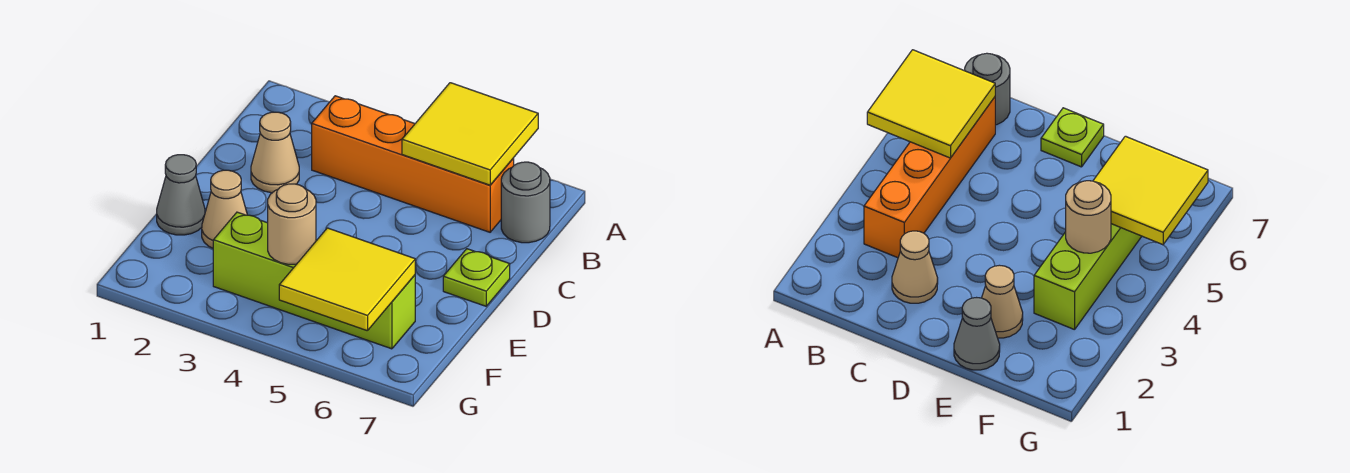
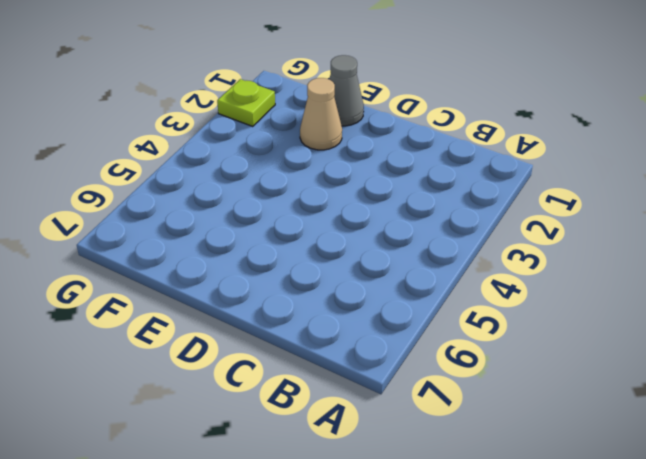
lime plate G2 level 1 -> lime plate D7 level 1
none -> orange brick B3:B6 level 1
none -> grey round brick B7 level 1

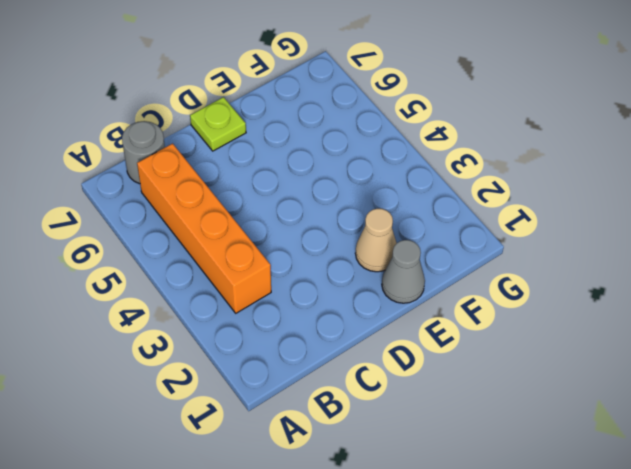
none -> tan cone C2 level 1
none -> lime brick F3:F6 level 1

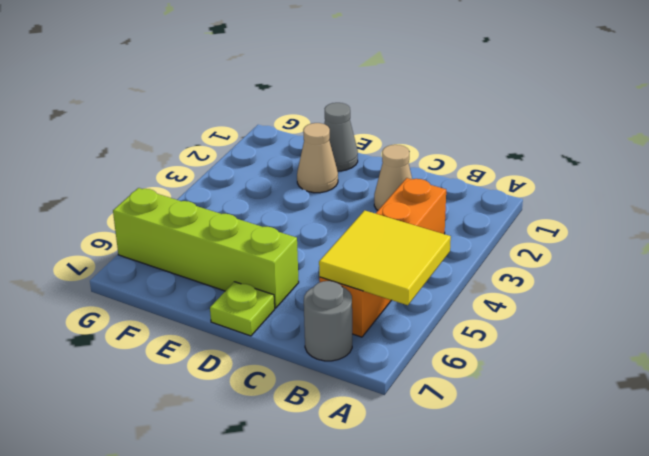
lime brick D6:G6 level 1 -> lime brick F3:F6 level 1
none -> tan round brick F4 level 2
none -> yellow tile F5:G6 level 2

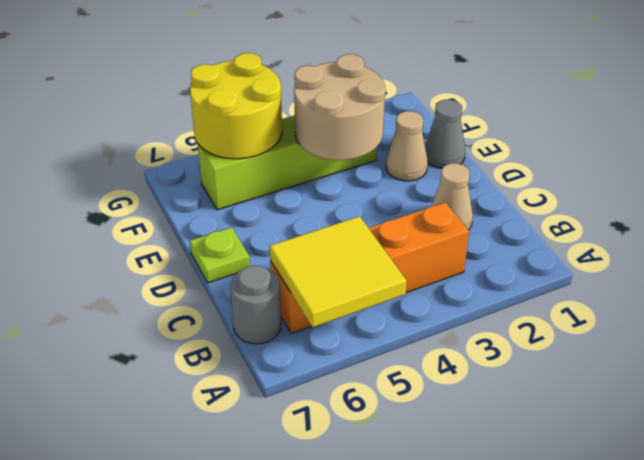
tan round brick E3:F4 level 2 -> tan round brick F4 level 2
yellow round brick F5:G6 level 2 -> yellow tile F5:G6 level 2

